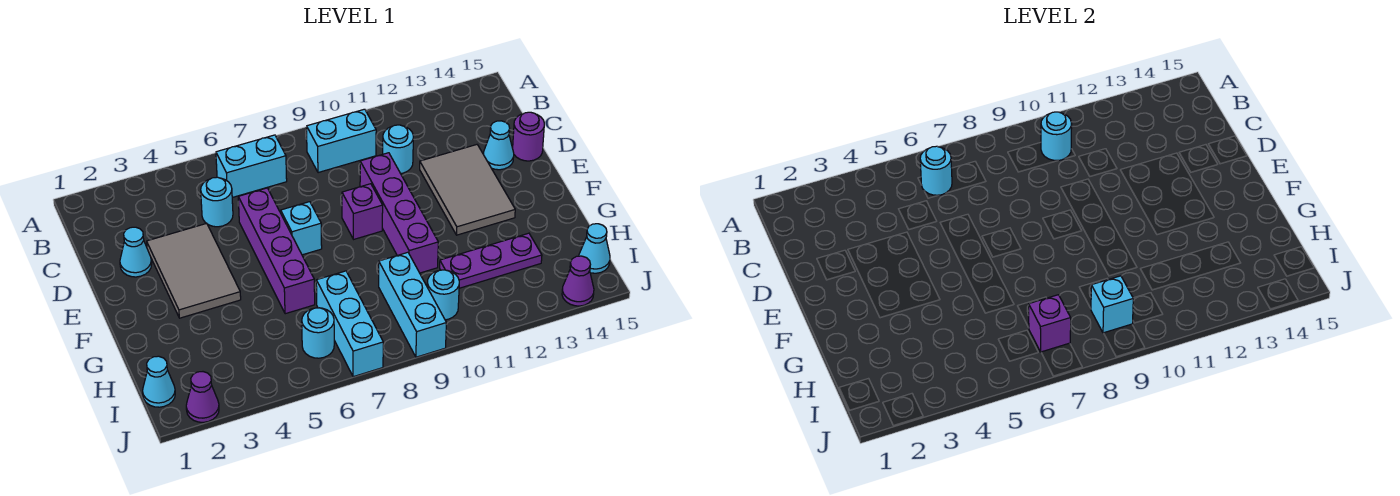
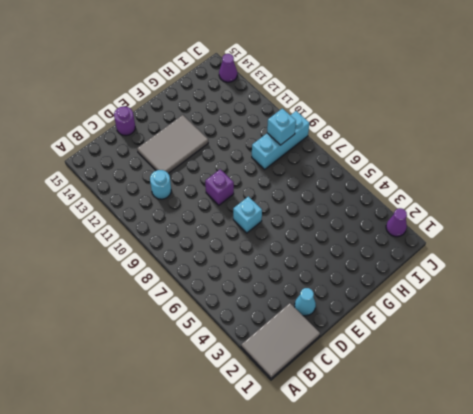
grey tile A1:C2 level 1 -> grey tile D3:F4 level 1
none -> cyan brick B6:B7 level 1
none -> cyan brick B9:B10 level 1
none -> cyan round brick C5 level 1

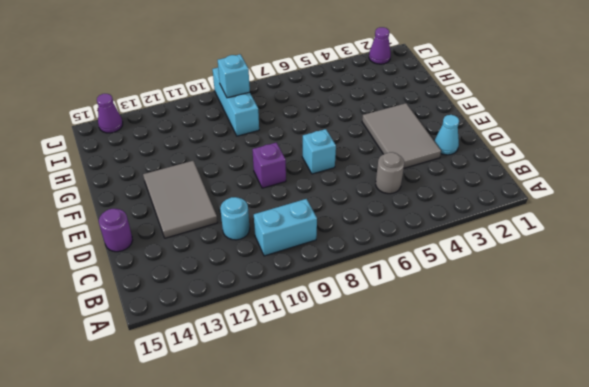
grey round brick C5 level 1 -> cyan round brick C5 level 1
none -> cyan brick B6:B7 level 1
none -> purple brick D6:G6 level 1
none -> purple brick D10:G10 level 1

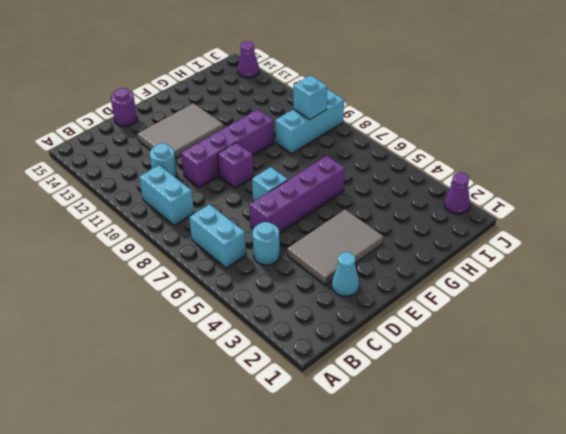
none -> cyan cone D14 level 1
none -> cyan brick H7:J7 level 1
none -> purple plate H11:H13 level 1

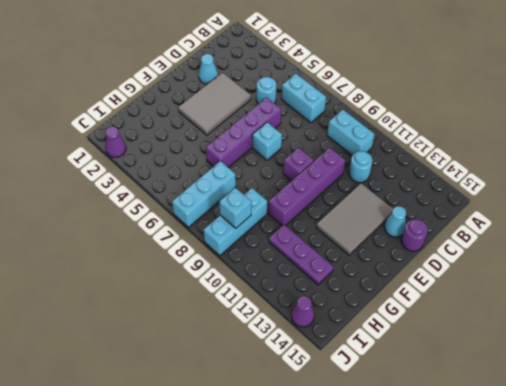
none -> cyan cone I1 level 1
none -> cyan round brick I6 level 1
none -> cyan round brick I10 level 1

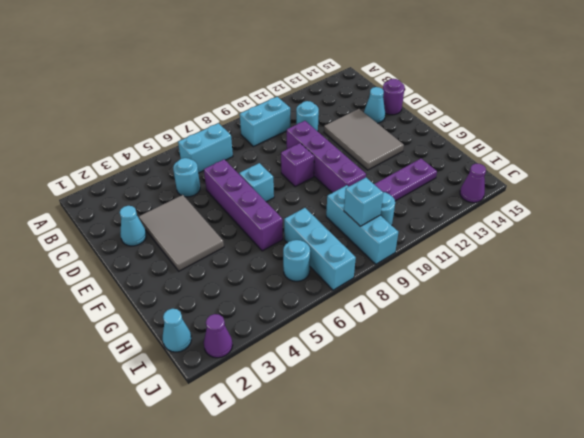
none -> cyan cone I15 level 1
none -> cyan round brick B6 level 2
none -> cyan round brick B10 level 2

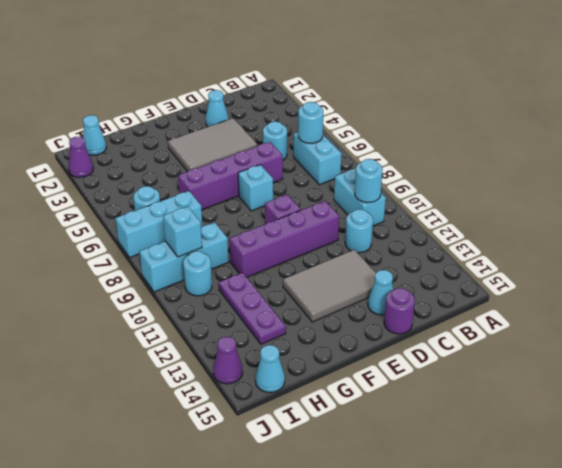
none -> purple brick I7 level 2

